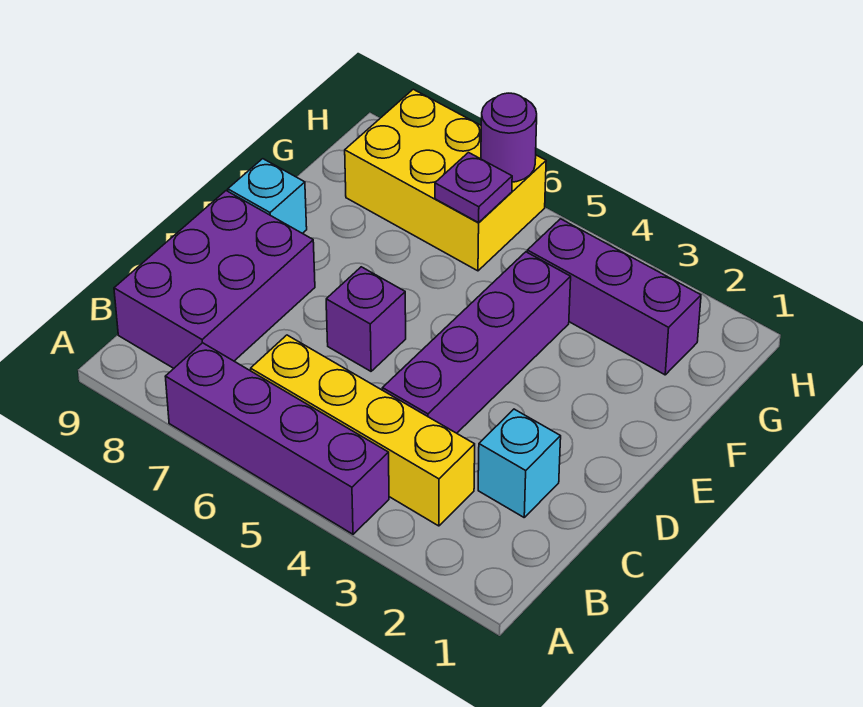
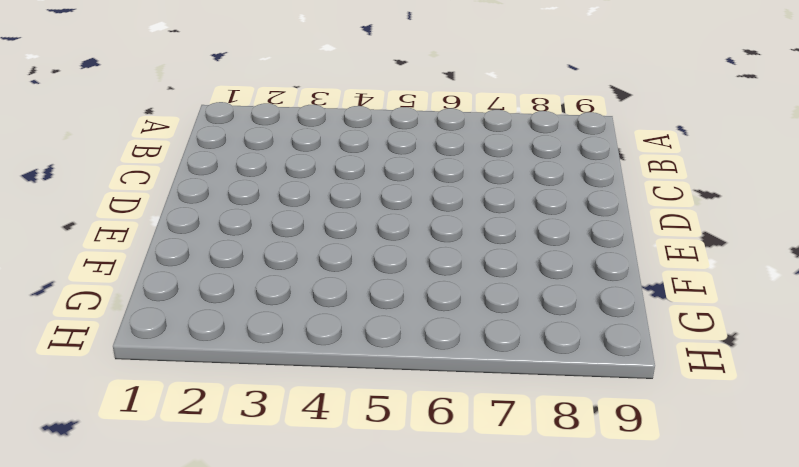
none -> purple brick A4:A7 level 1
none -> yellow brick B3:B6 level 1

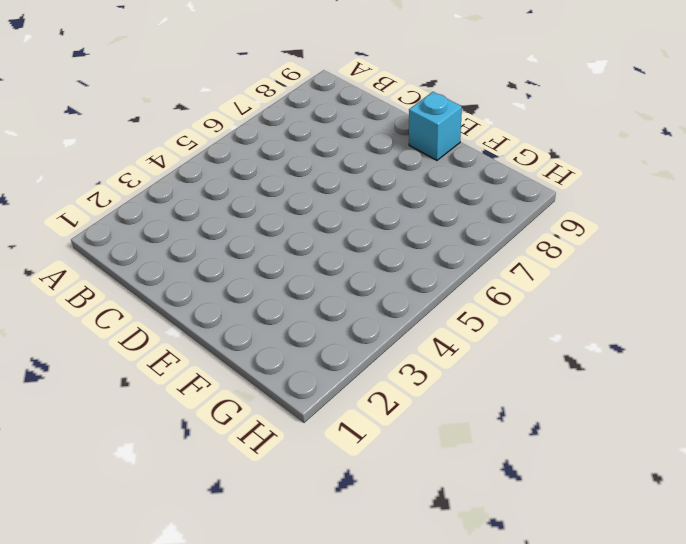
none -> purple brick A4:A7 level 1
none -> yellow brick B3:B6 level 1

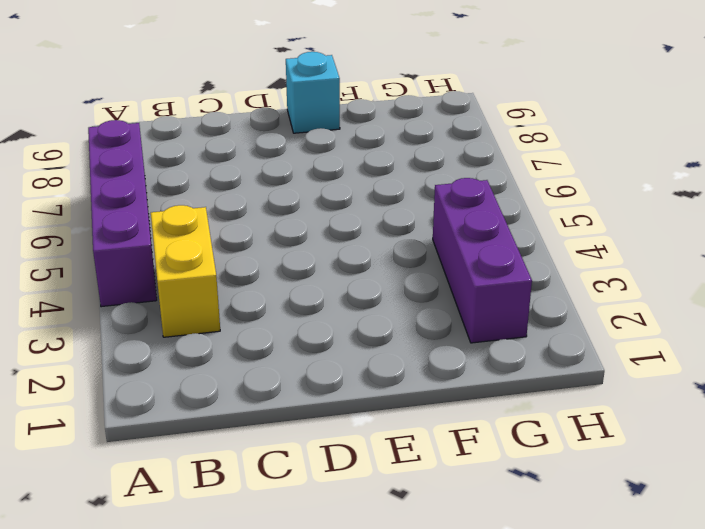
yellow brick B3:B4 level 1 -> yellow brick B3:B6 level 1
none -> purple brick B8:D9 level 1
none -> cyan brick C2 level 1

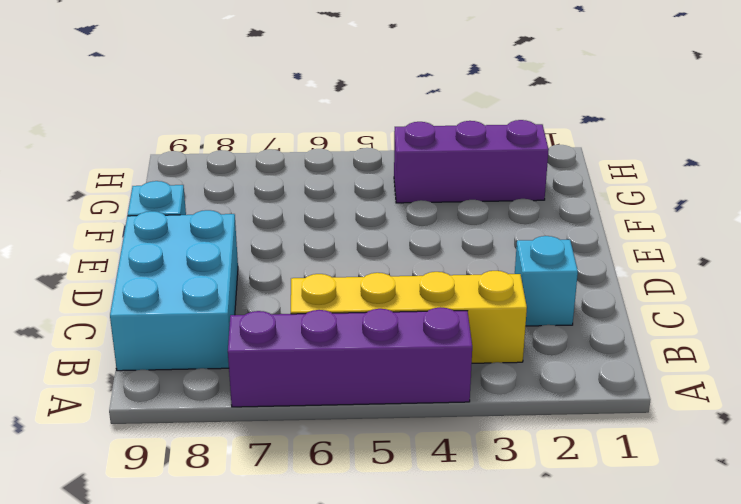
cyan brick B8:D9 level 1 -> purple brick B8:D9 level 1
none -> purple brick C4:F4 level 1
none -> purple brick D6 level 1

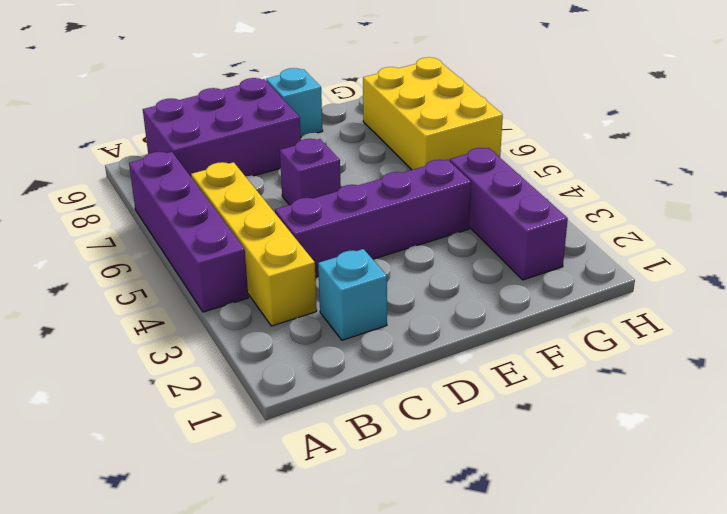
none -> purple plate G6 level 2
none -> purple round brick H6 level 2

